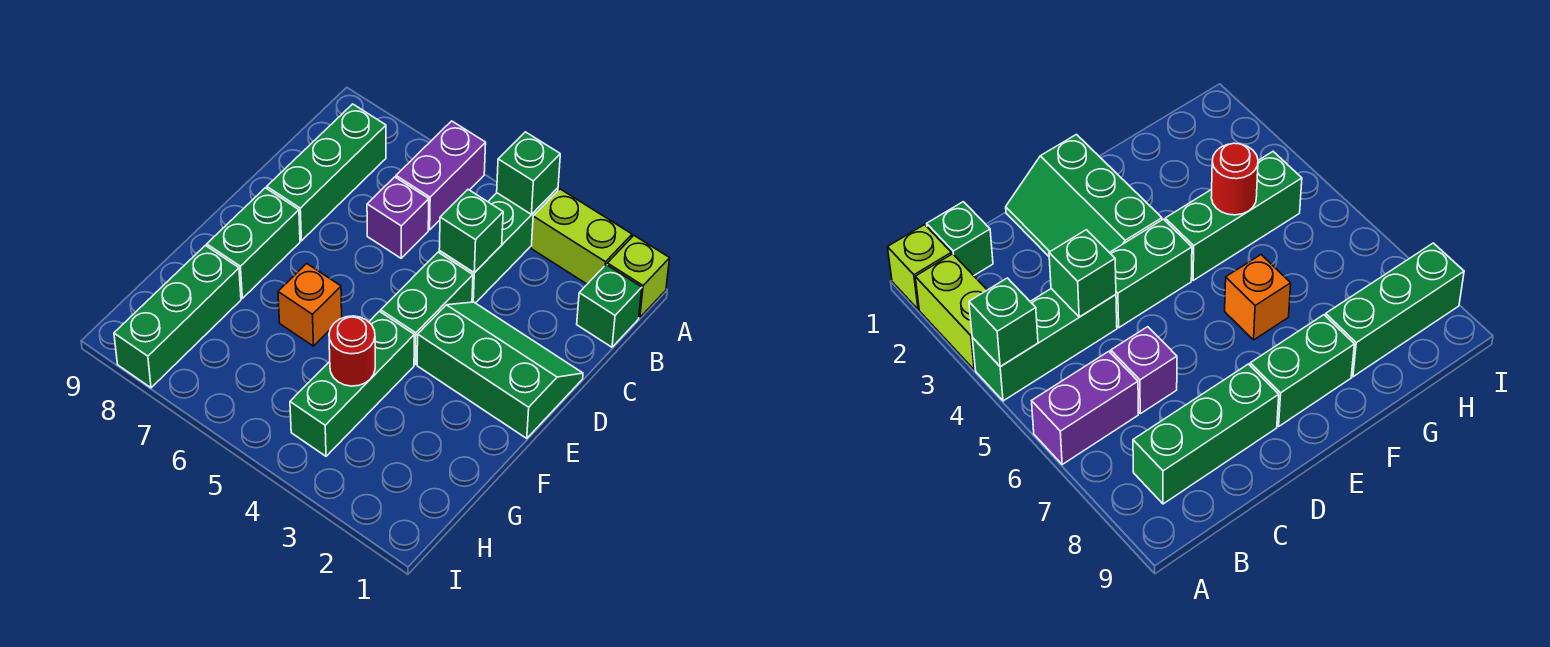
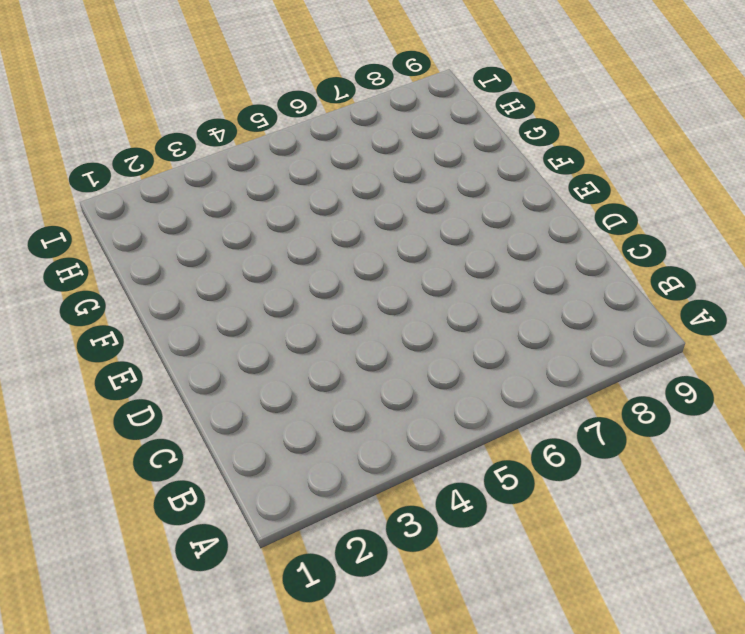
none -> lime brick A1 level 1
none -> lime brick A2:A3 level 1
none -> green brick A4:C4 level 1

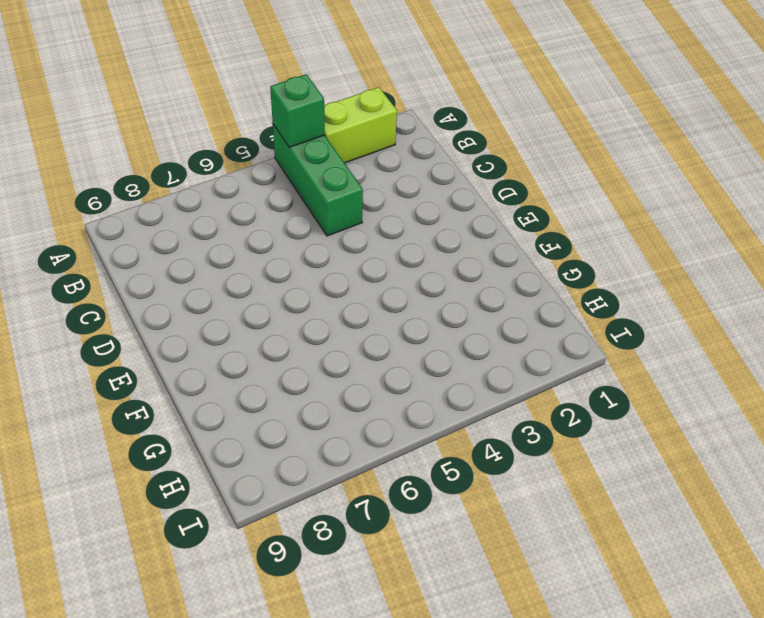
none -> lime brick A1 level 1
none -> purple brick A6:B6 level 1
none -> green brick B1 level 1

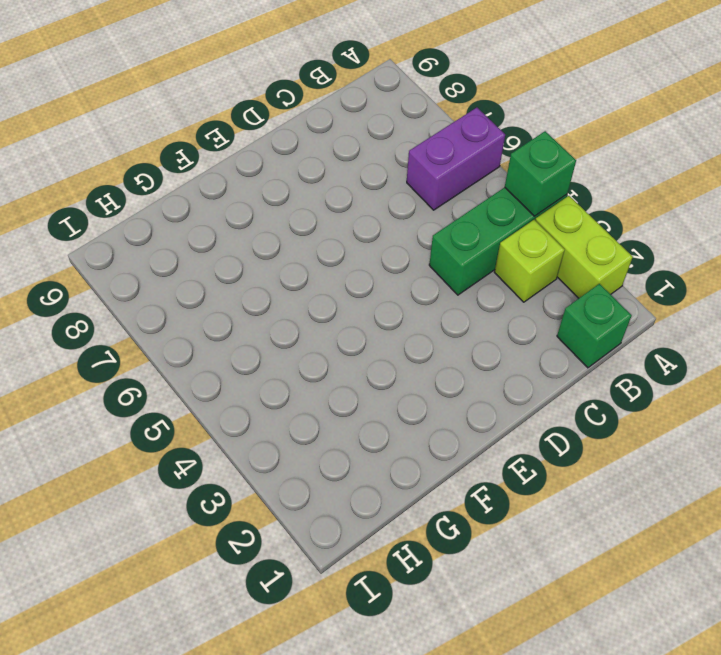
lime brick B3 level 1 -> lime brick A1 level 1
none -> green brick B8:D8 level 1
none -> purple brick C6 level 1
none -> green slope D1:E3 level 1 top E

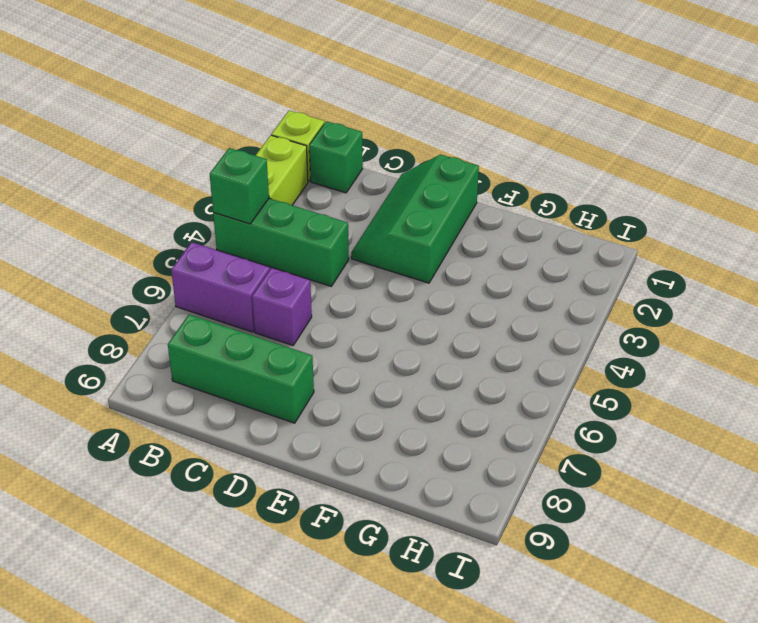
none -> green brick D4:E4 level 1
none -> green brick E8:F8 level 1
none -> green brick F4:H4 level 1

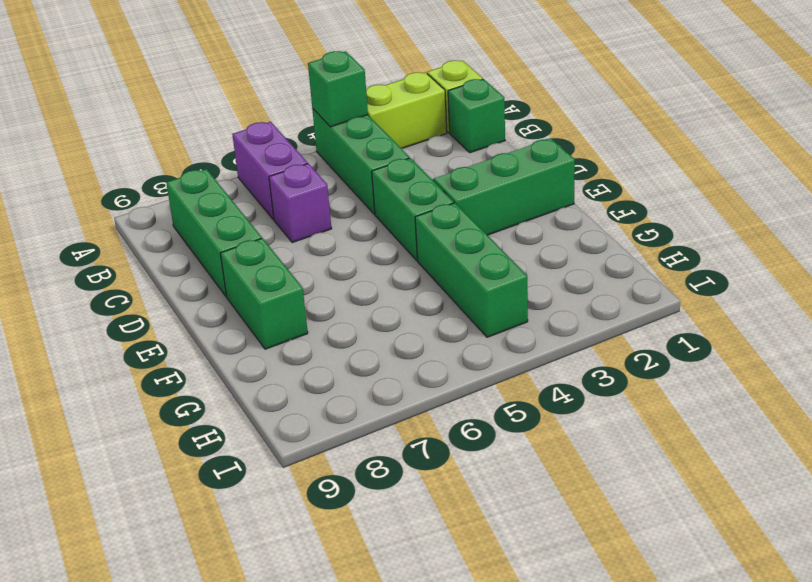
none -> orange brick F6 level 1
none -> green brick G8:I8 level 1
none -> green brick C4 level 2

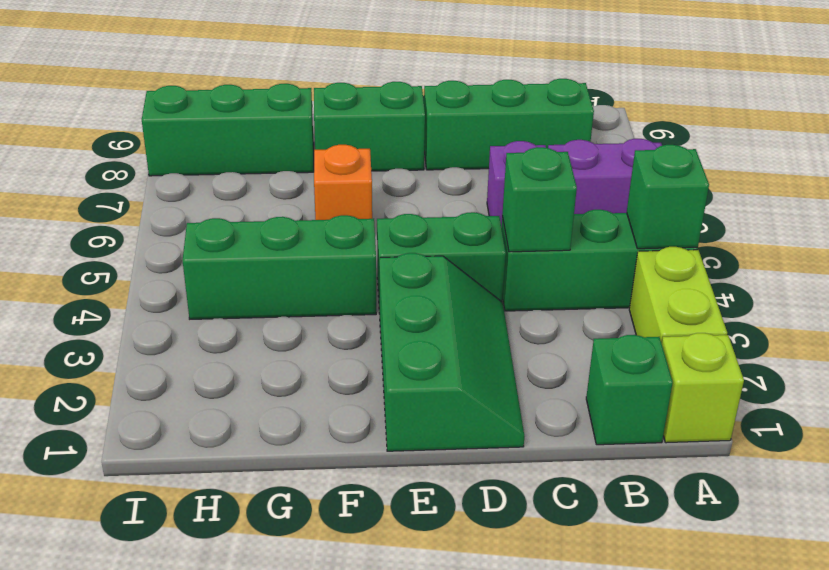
none -> red round brick G4 level 2

